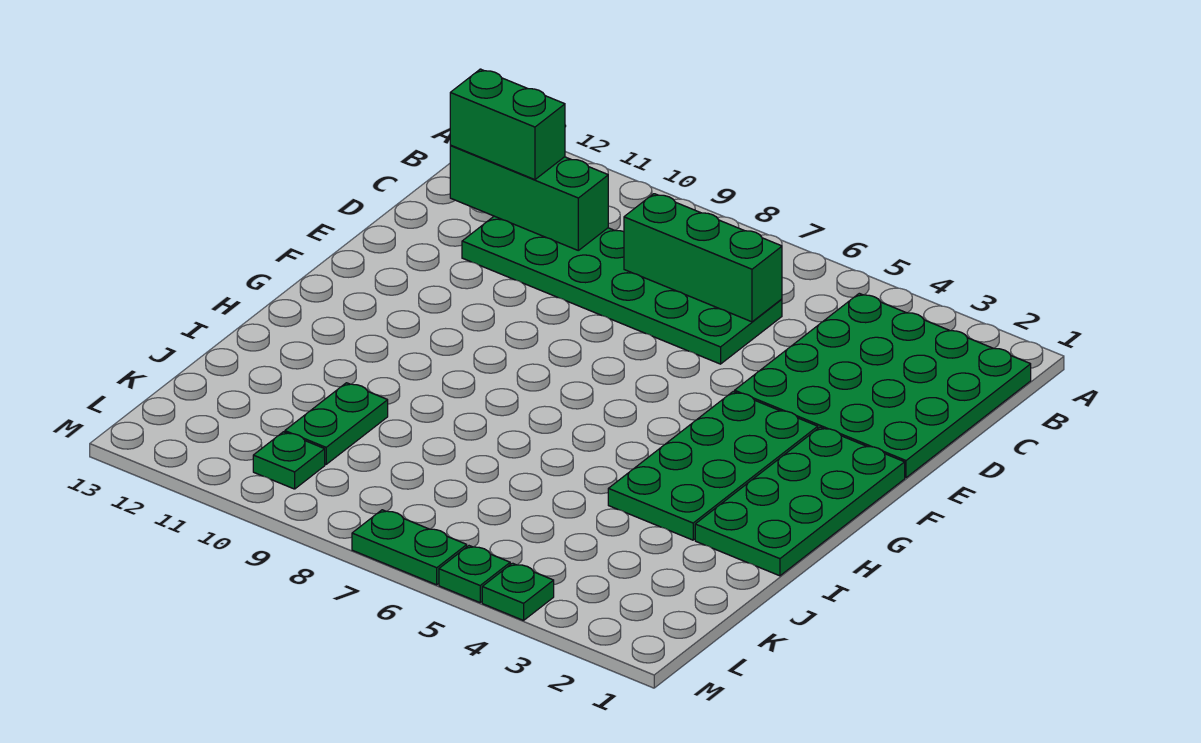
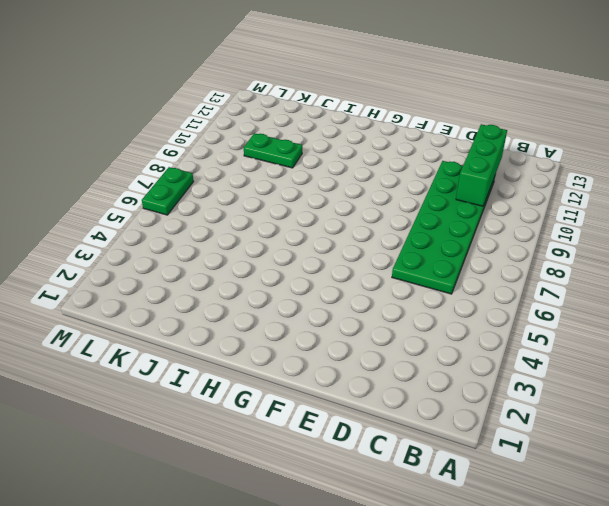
none -> green plate B1:E4 level 1
none -> green plate F1:I2 level 1
none -> green plate F3:I4 level 1

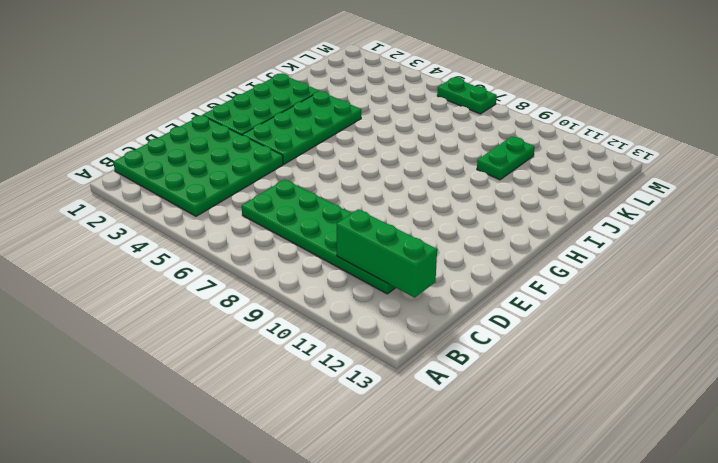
none -> green plate L10 level 1
none -> green plate M4 level 1
none -> green plate M5 level 1

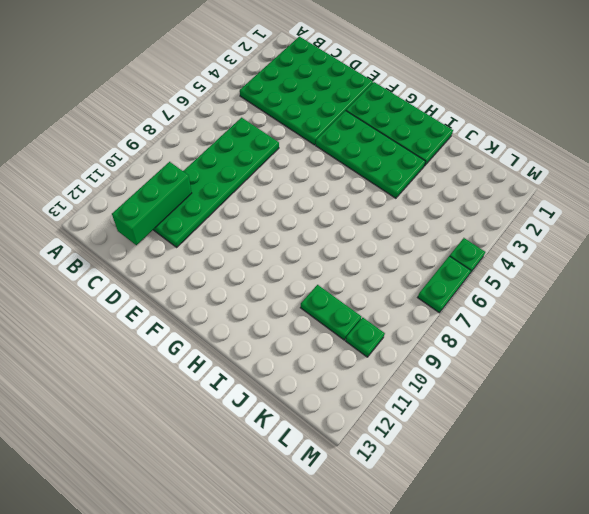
none -> green plate M4 level 1
none -> green brick C6:C8 level 2
none -> green brick C11:C12 level 3

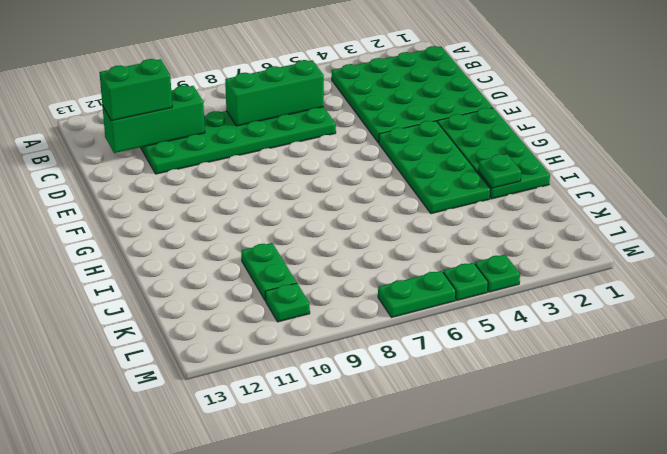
green plate I2 level 2 -> none

